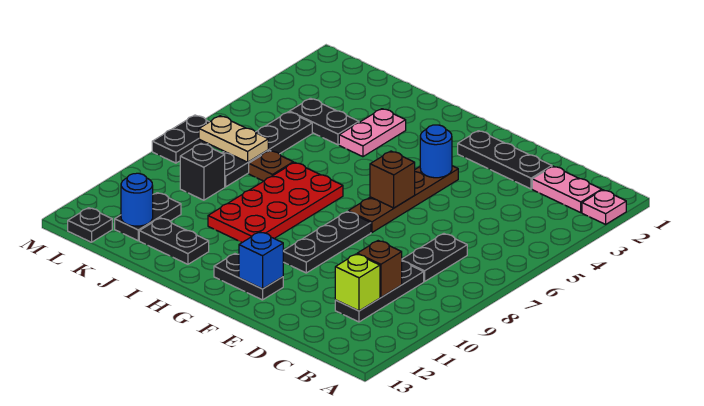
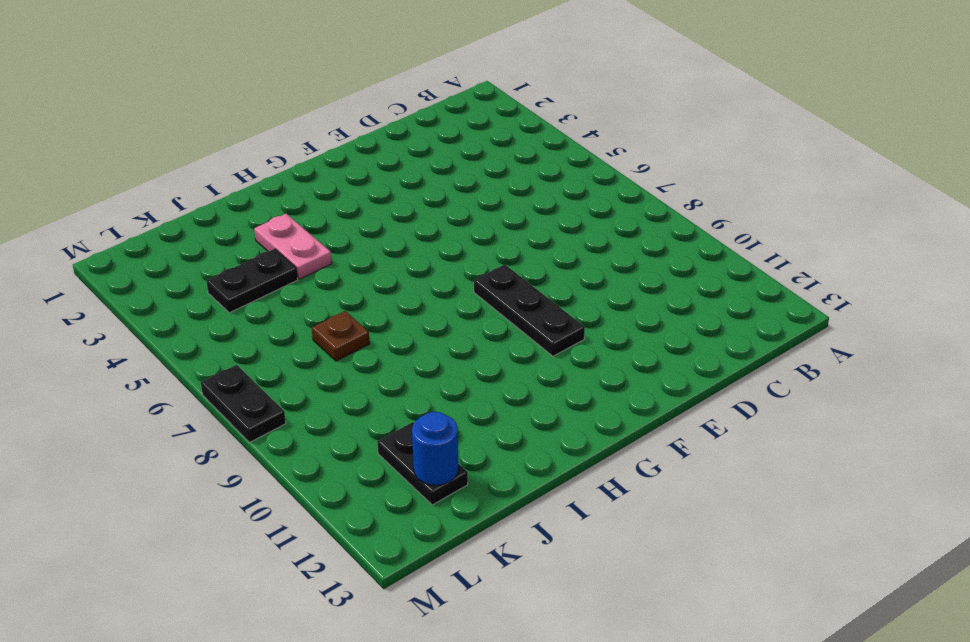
none -> pink plate A2 level 1
none -> pink plate B2:C2 level 1
none -> black plate C7:C8 level 1

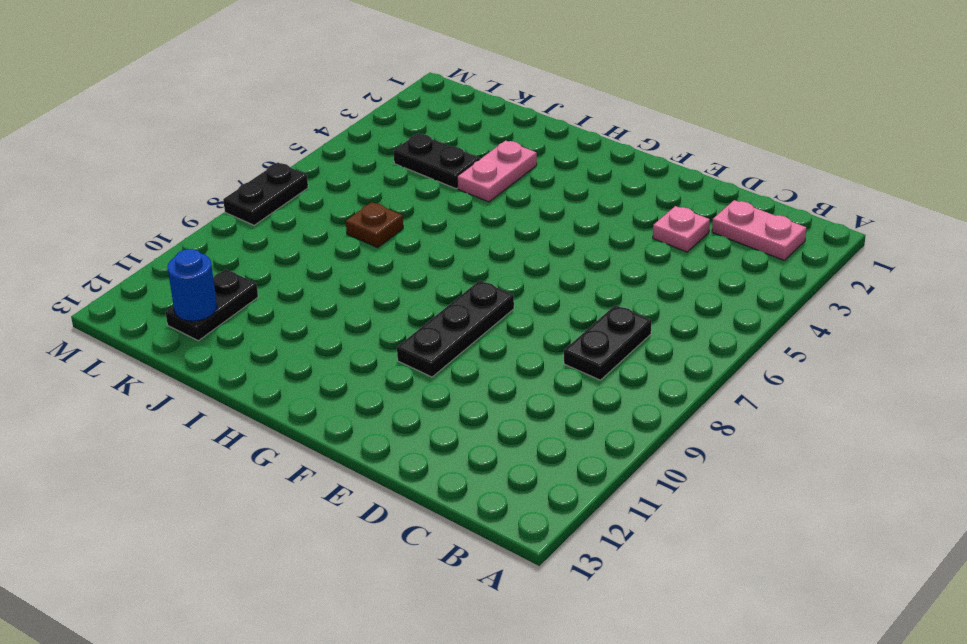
pink plate D3 level 1 -> pink plate A2 level 1
none -> black plate C9:C11 level 1
none -> black plate D2:F2 level 1
none -> brown plate F4:F7 level 1

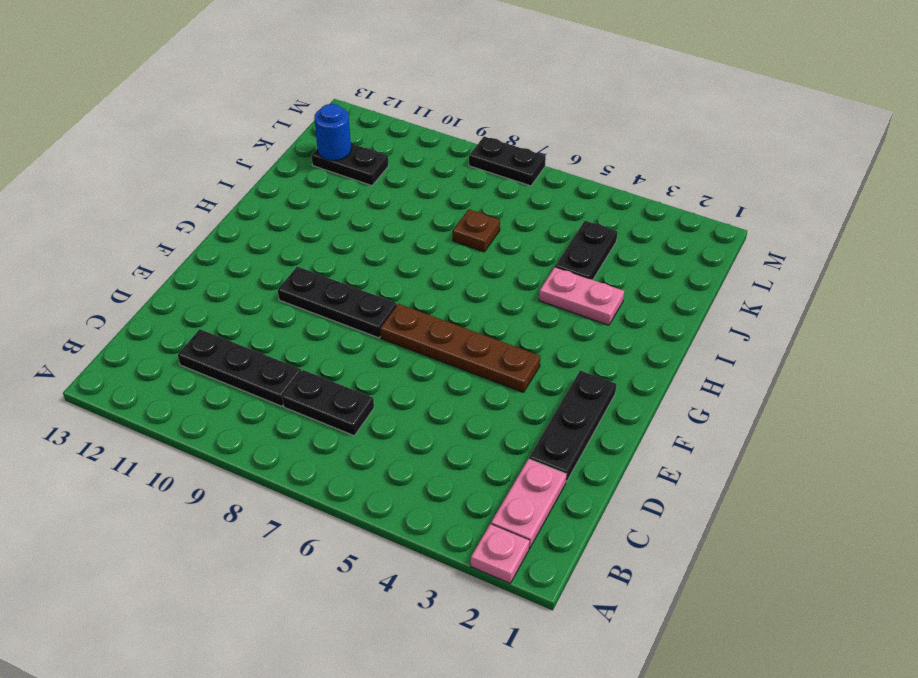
none -> black plate F12:G12 level 1
none -> red plate H7:I10 level 1
none -> black plate I12:J12 level 1

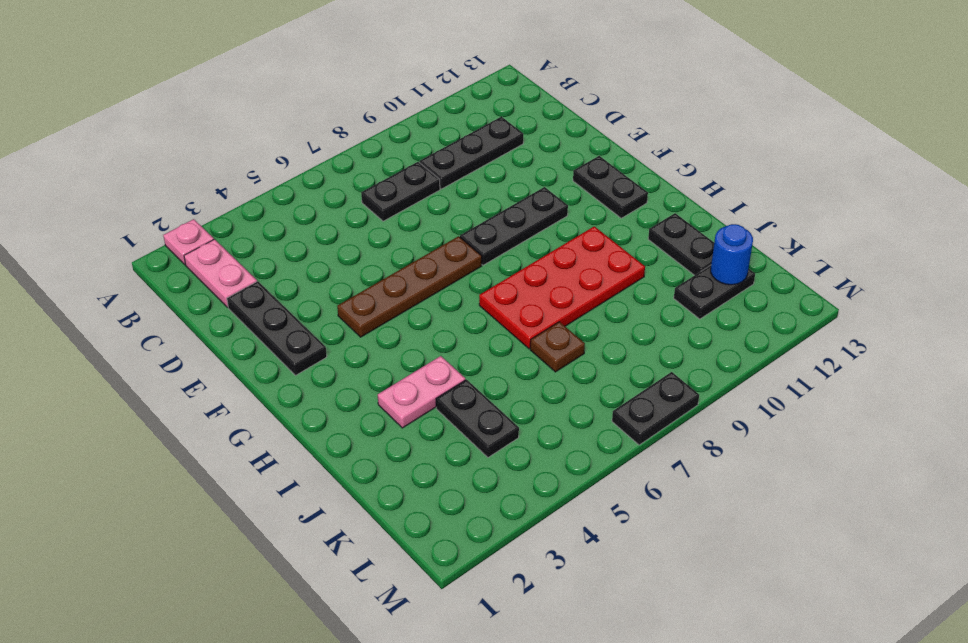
none -> black plate K5:K8 level 1
none -> black brick K9 level 1
none -> black plate L13 level 1

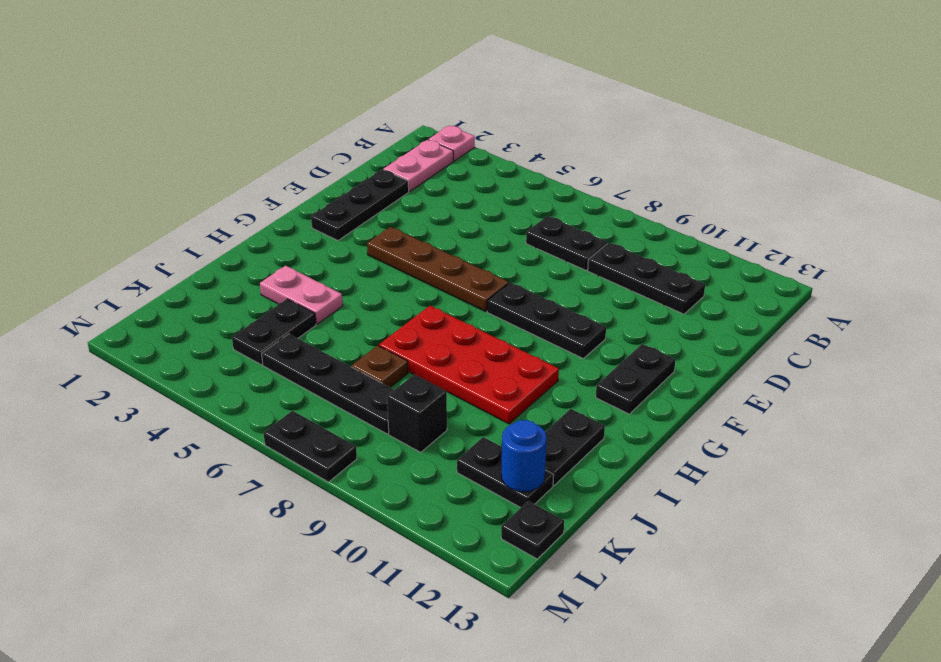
none -> brown brick C10 level 2
none -> lime brick C11 level 2
none -> blue round brick F4 level 2

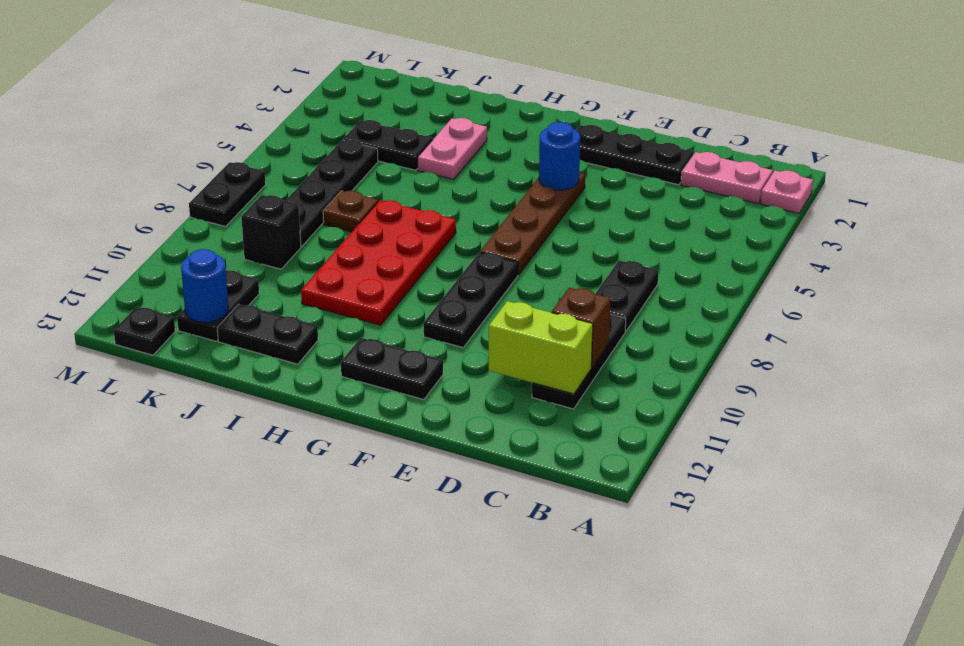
lime brick C11:D11 level 2 -> lime brick C11 level 2
none -> brown brick F6 level 2
none -> blue brick F12 level 2
none -> tan plate K7:L7 level 2

